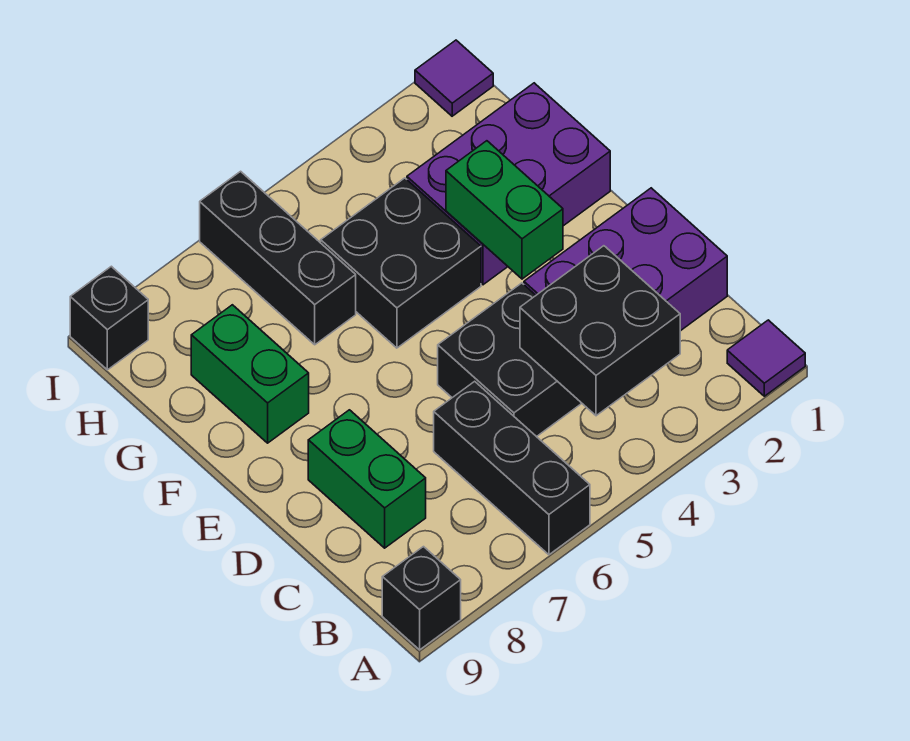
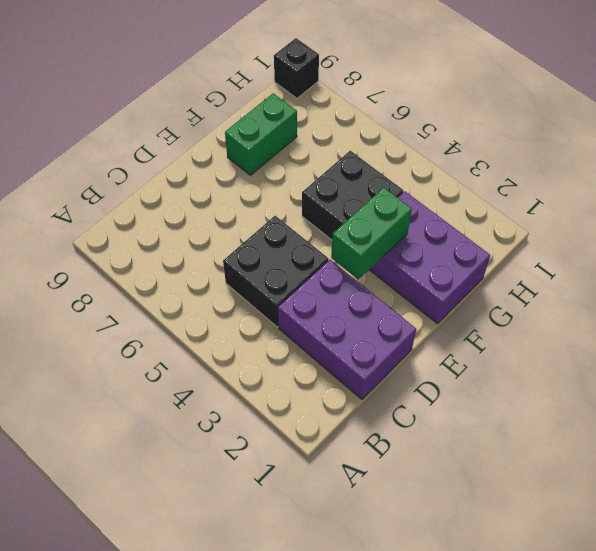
none -> purple tile A1 level 1
none -> black brick A6:C6 level 1
none -> black brick A9 level 1

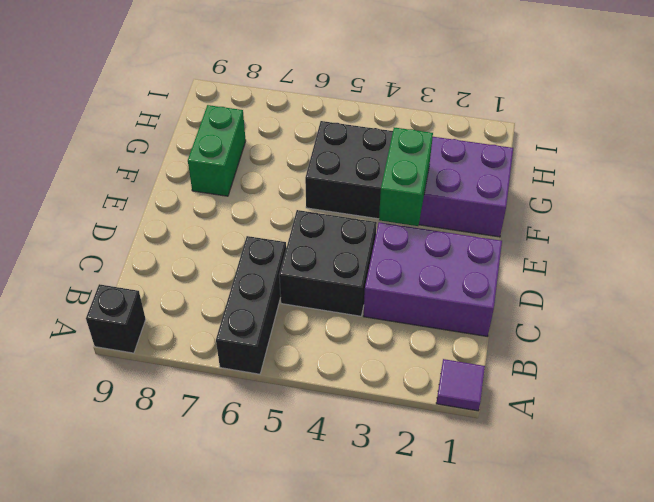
none -> green brick C8:D8 level 1
none -> black brick G6:I6 level 1
none -> purple tile I1 level 1

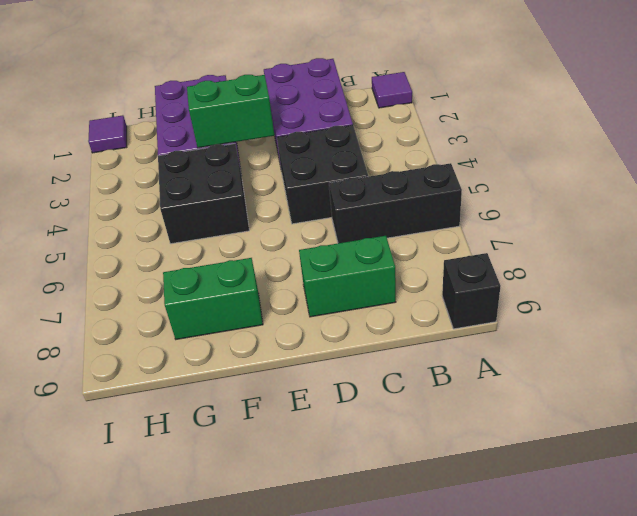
none -> black brick G6:I6 level 1
none -> black brick I9 level 1
none -> black brick B3:C4 level 2

